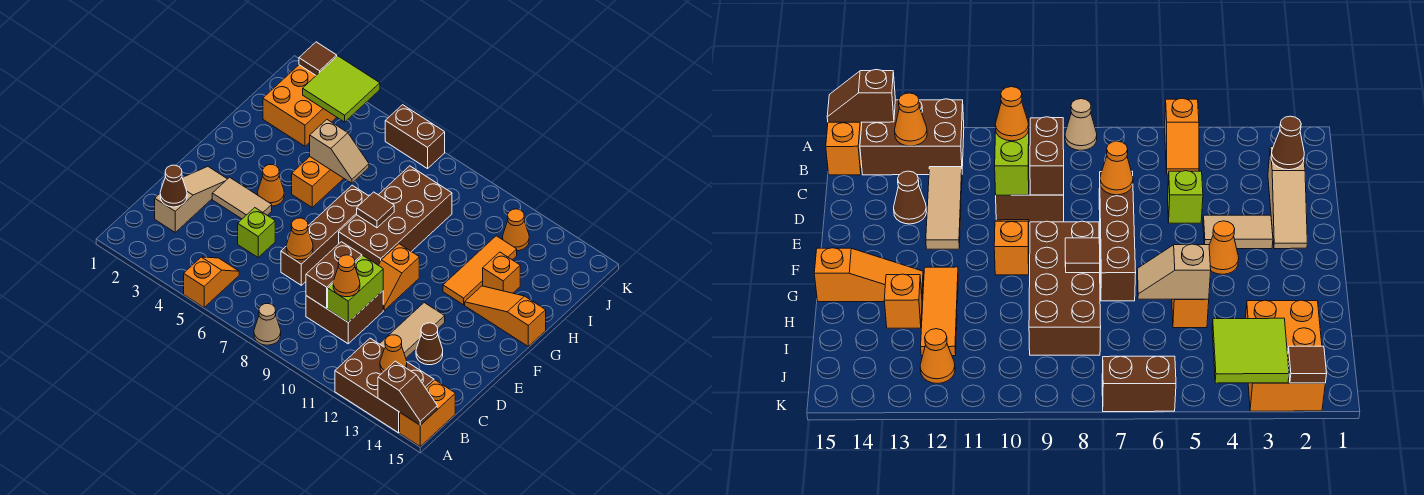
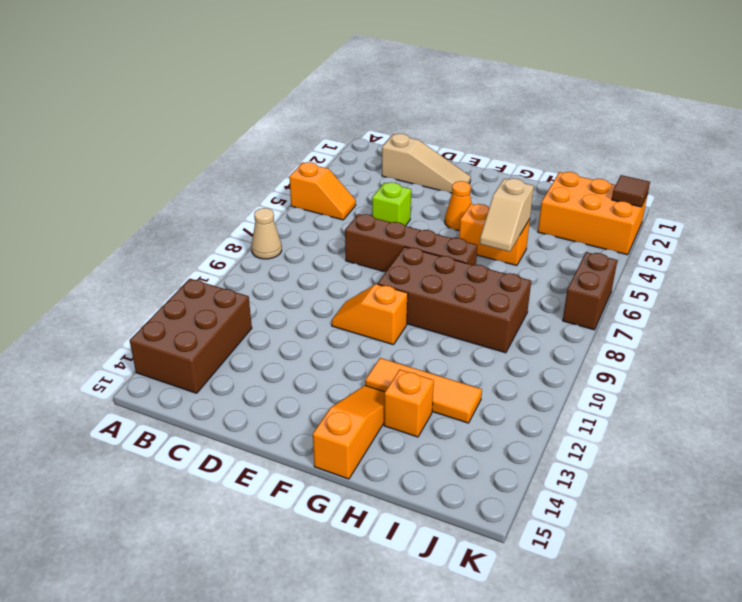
none -> orange brick A15:B15 level 1
none -> brown brick C9:D10 level 1
none -> tan tile C12:E12 level 1
none -> brown cone D13 level 1

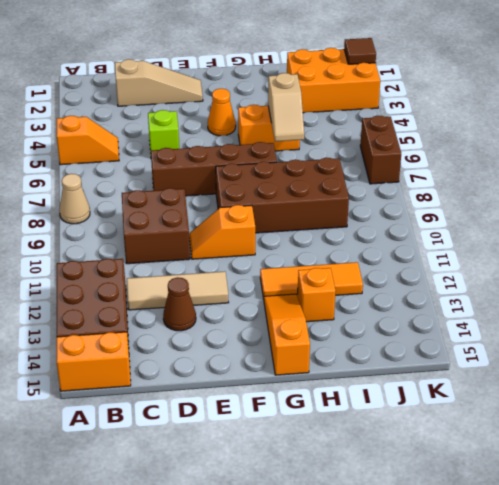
none -> tan tile E3:E4 level 1
none -> orange cone J12 level 1
none -> brown slope A14:A15 level 2 top 14
none -> orange cone B13 level 2

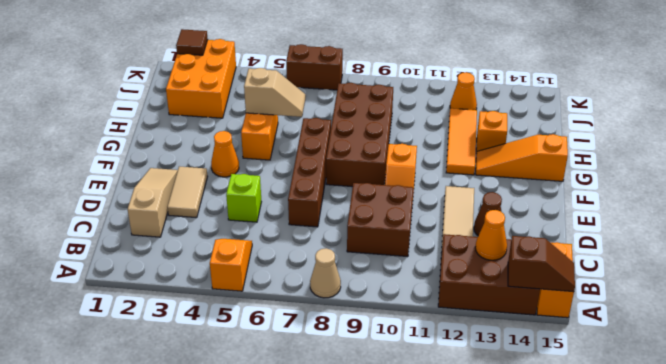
tan tile D3:E3 level 1 -> tan tile E3:E4 level 1
none -> brown cone C2 level 2
none -> brown brick C9:D9 level 2
none -> lime brick C10:D10 level 2
none -> orange cone D7 level 2

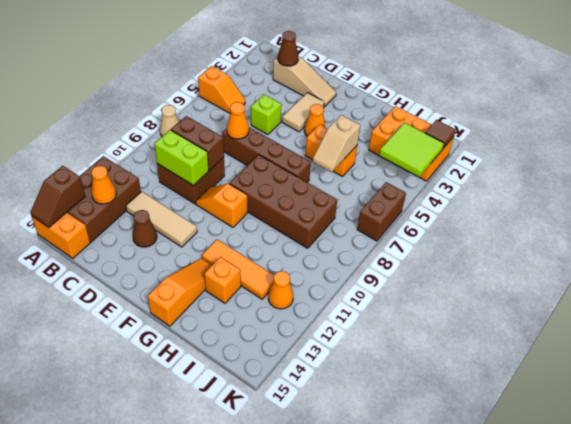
none -> brown tile G8 level 2
none -> orange cone C10 level 3

